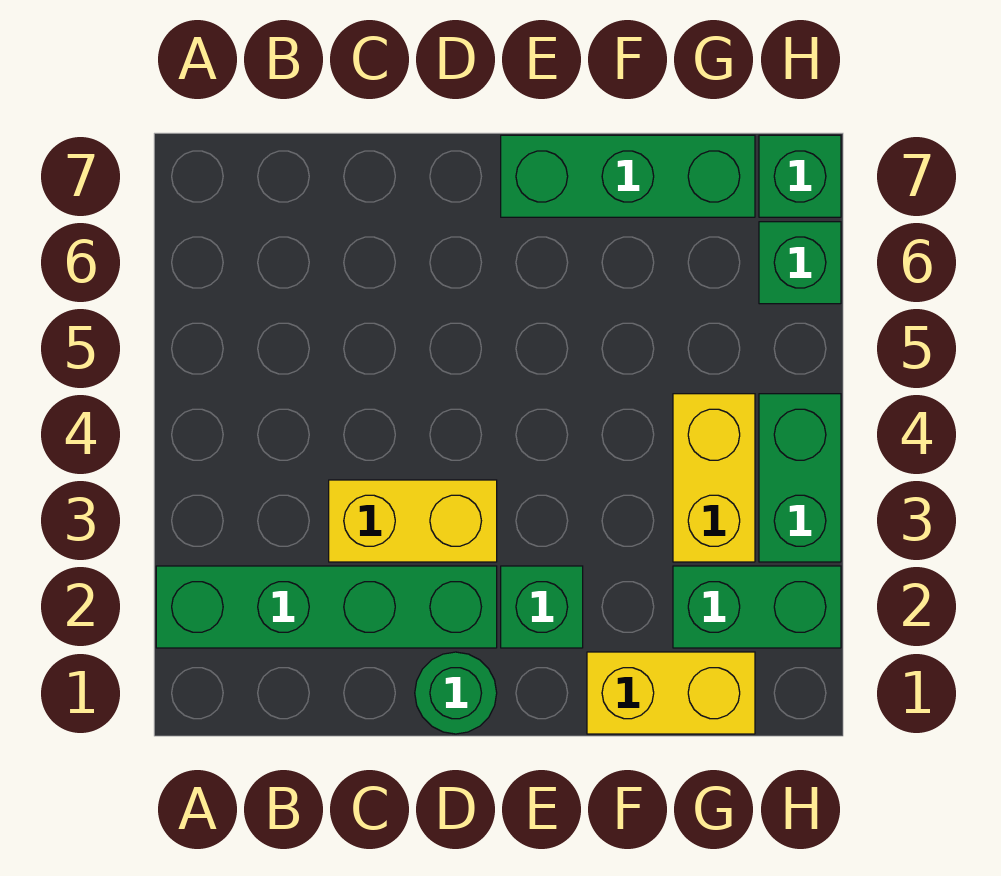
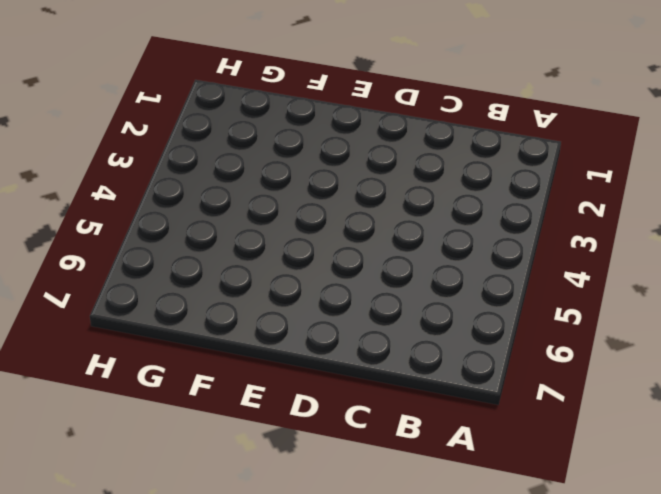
none -> green brick A2:D2 level 1
none -> yellow brick C3:D3 level 1

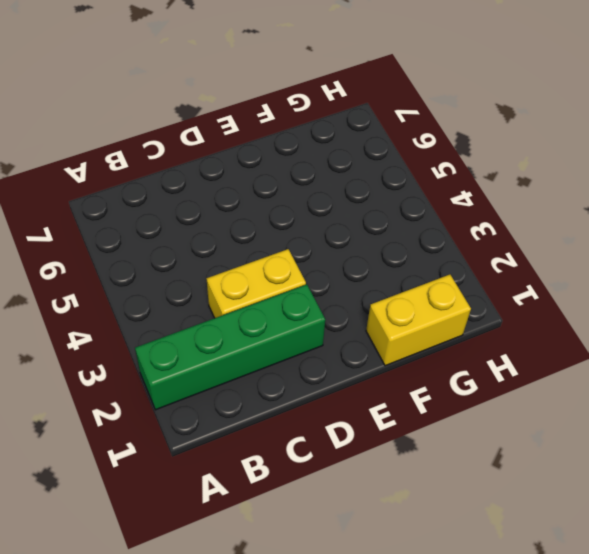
none -> green round brick D1 level 1
none -> green brick E2 level 1

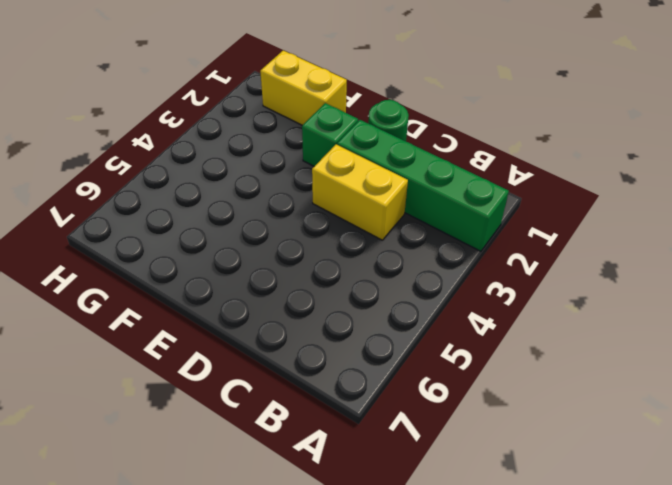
none -> green brick E7:G7 level 1
none -> green brick G2:H2 level 1

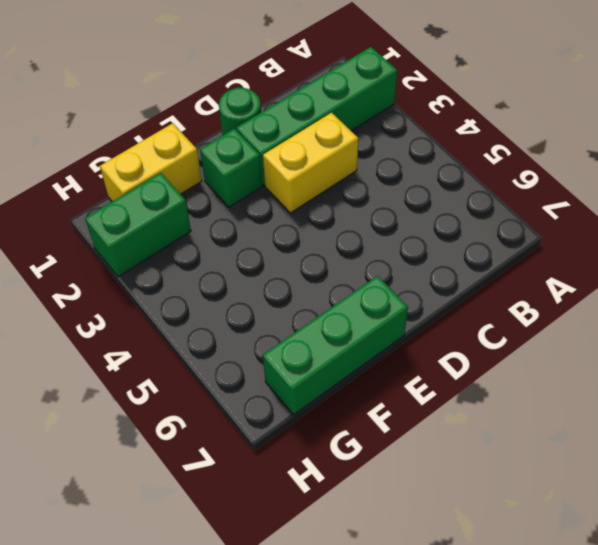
none -> yellow brick G3:G4 level 1
none -> green brick H3:H4 level 1

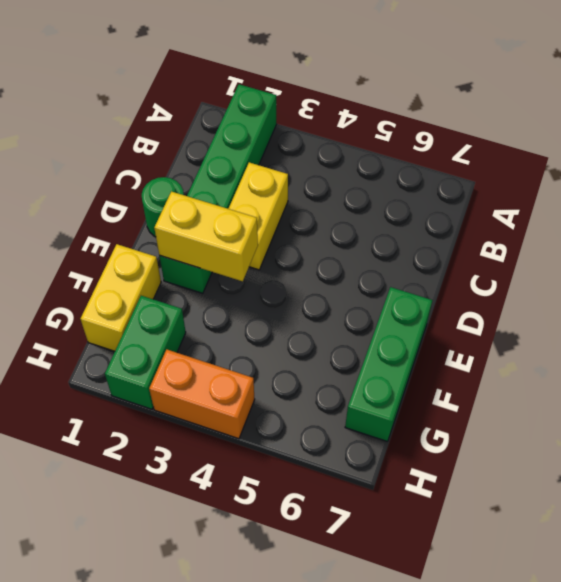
yellow brick E2:E3 level 2 -> yellow brick G3:G4 level 1
orange brick H3:H4 level 1 -> green brick H3:H4 level 1
none -> green brick H6 level 1
none -> green brick H7 level 1

